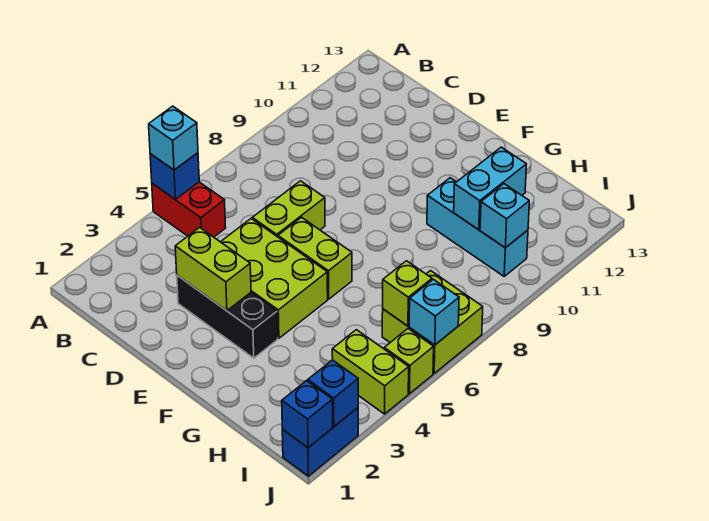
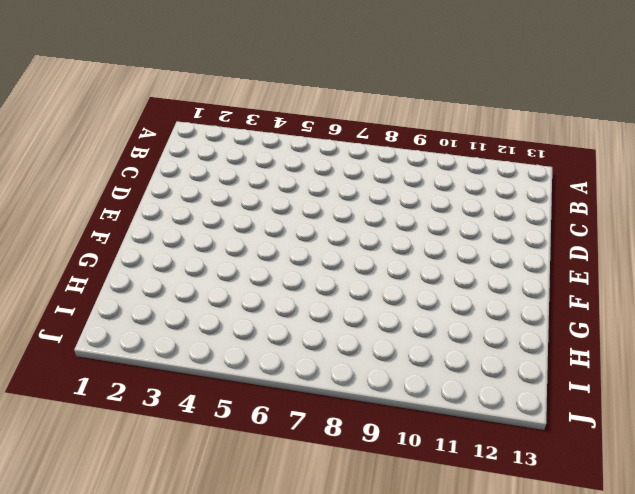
none -> red brick A5:B5 level 1
none -> black brick D3:F3 level 1
none -> lime brick D4:F5 level 1

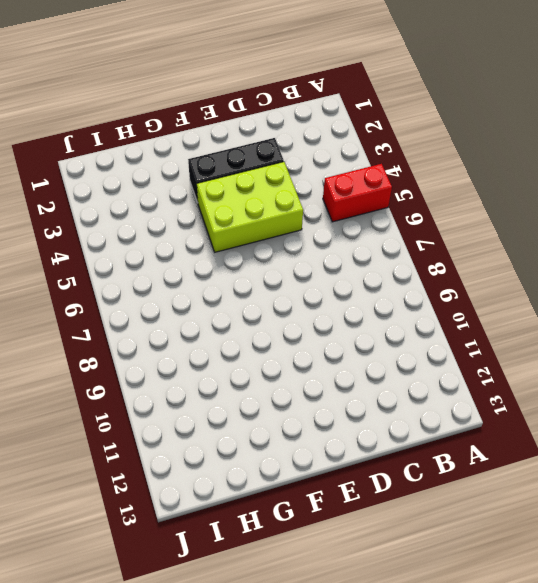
none -> lime brick D6:D7 level 1
none -> lime brick E6:F6 level 1
none -> cyan brick G10:I10 level 1

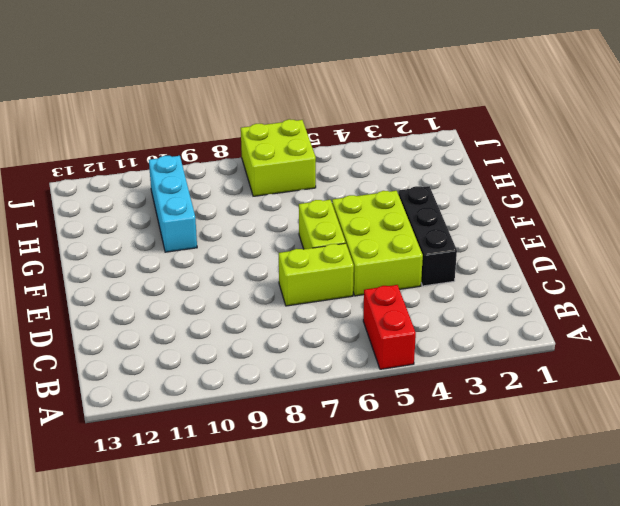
none -> lime brick I4:J4 level 1
none -> blue brick J1:J2 level 1
none -> lime brick J5 level 1

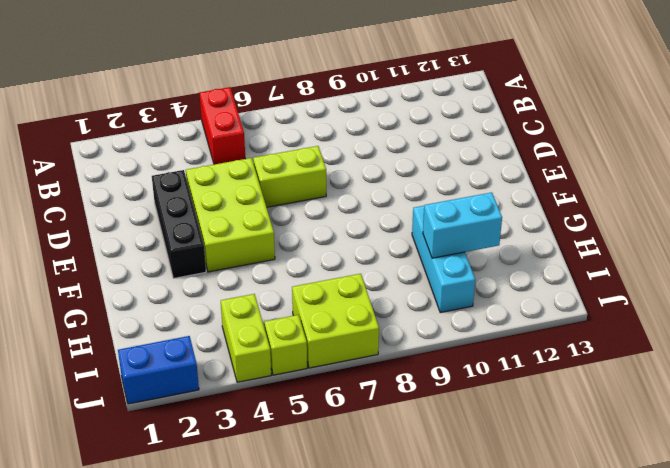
none -> lime brick E6:F6 level 1
none -> blue brick A5 level 2
none -> lime brick D3:E3 level 2

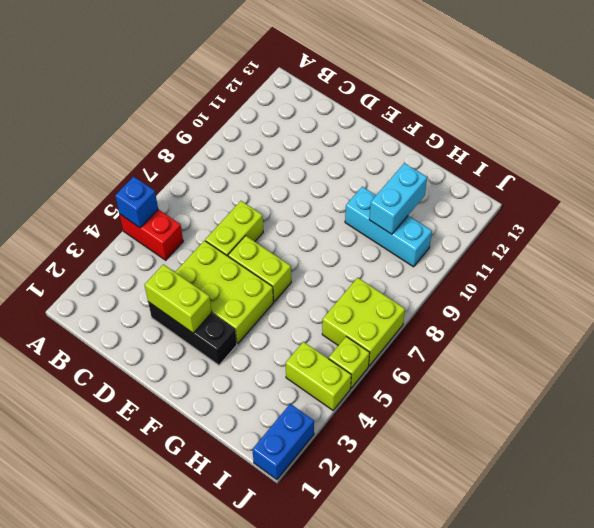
none -> lime brick I6 level 2
none -> cyan brick I10 level 2
none -> blue brick J1 level 2

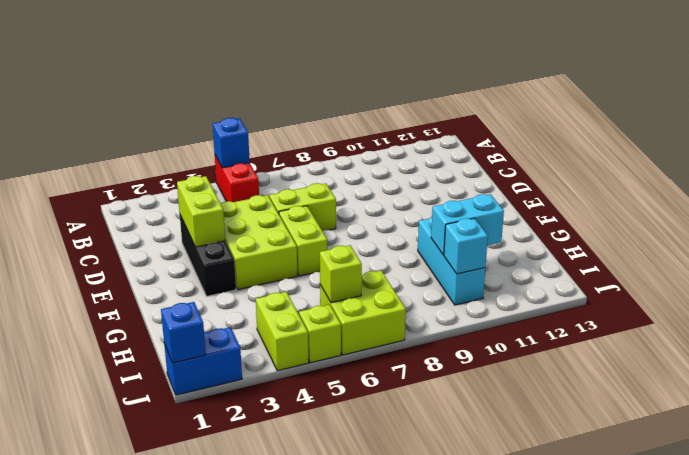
none -> blue brick J2 level 2
none -> cyan brick J6 level 2
none -> cyan brick A5 level 3

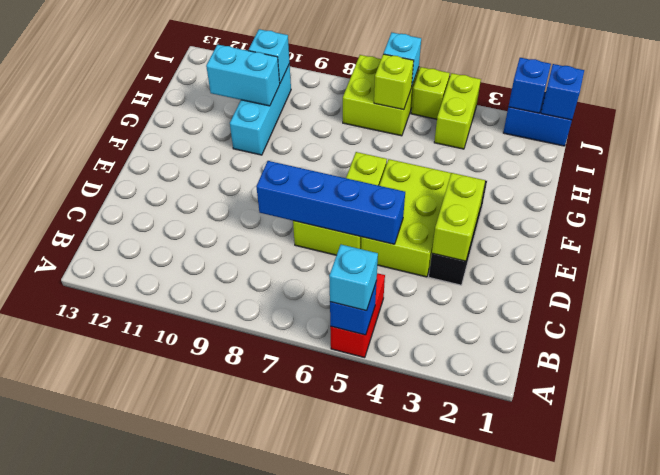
blue brick D5:D8 level 2 -> none

